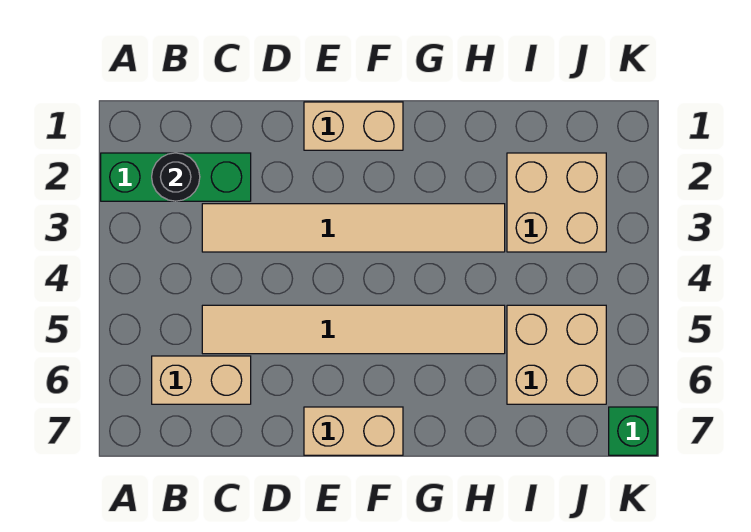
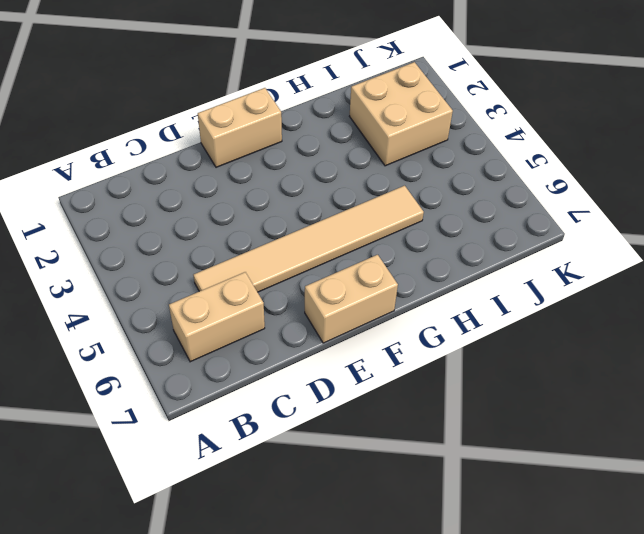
none -> green brick A2:C2 level 1
none -> tan tile C3:H3 level 1

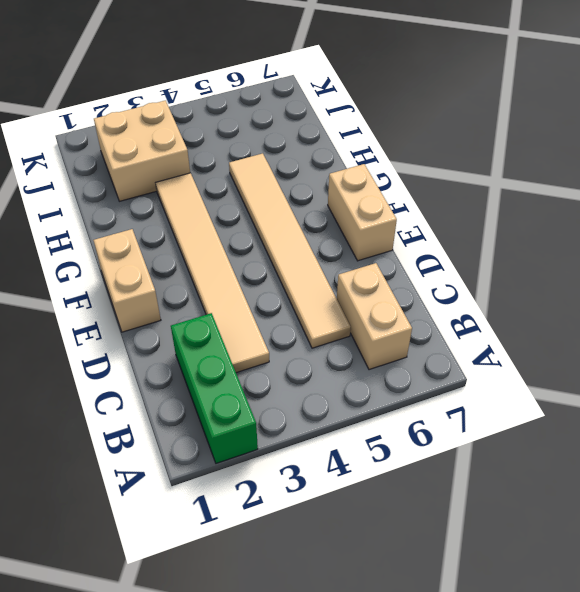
none -> tan brick I5:J6 level 1
none -> green brick K7 level 1

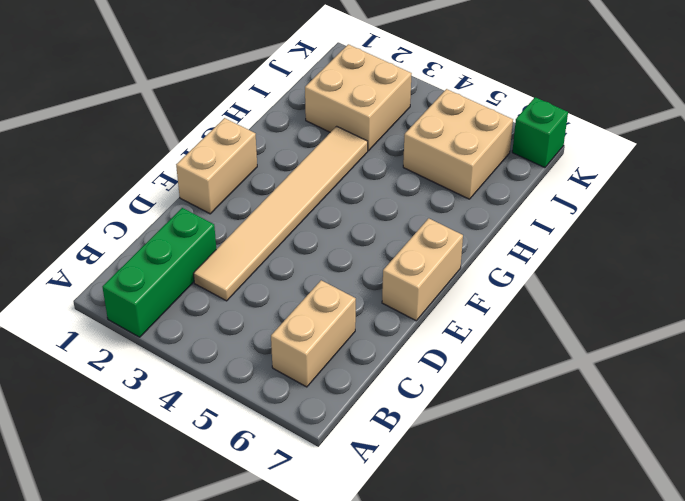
none -> tan tile C5:H5 level 1
none -> black round brick B2 level 2

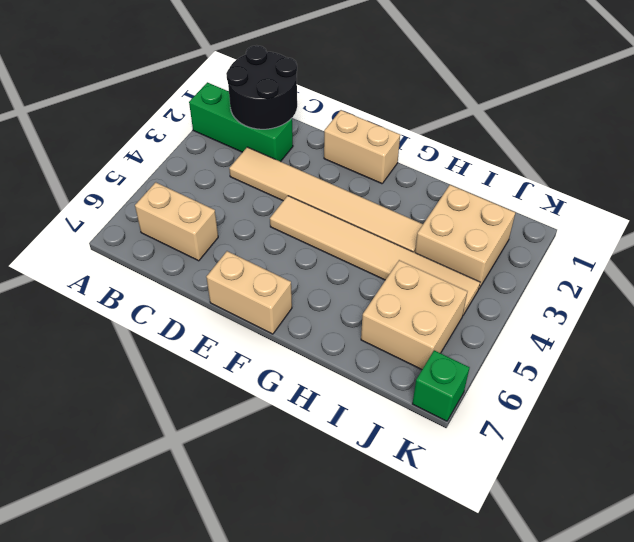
black round brick B1:C2 level 2 -> black round brick B2 level 2
tan tile E4:J4 level 1 -> tan tile C5:H5 level 1

